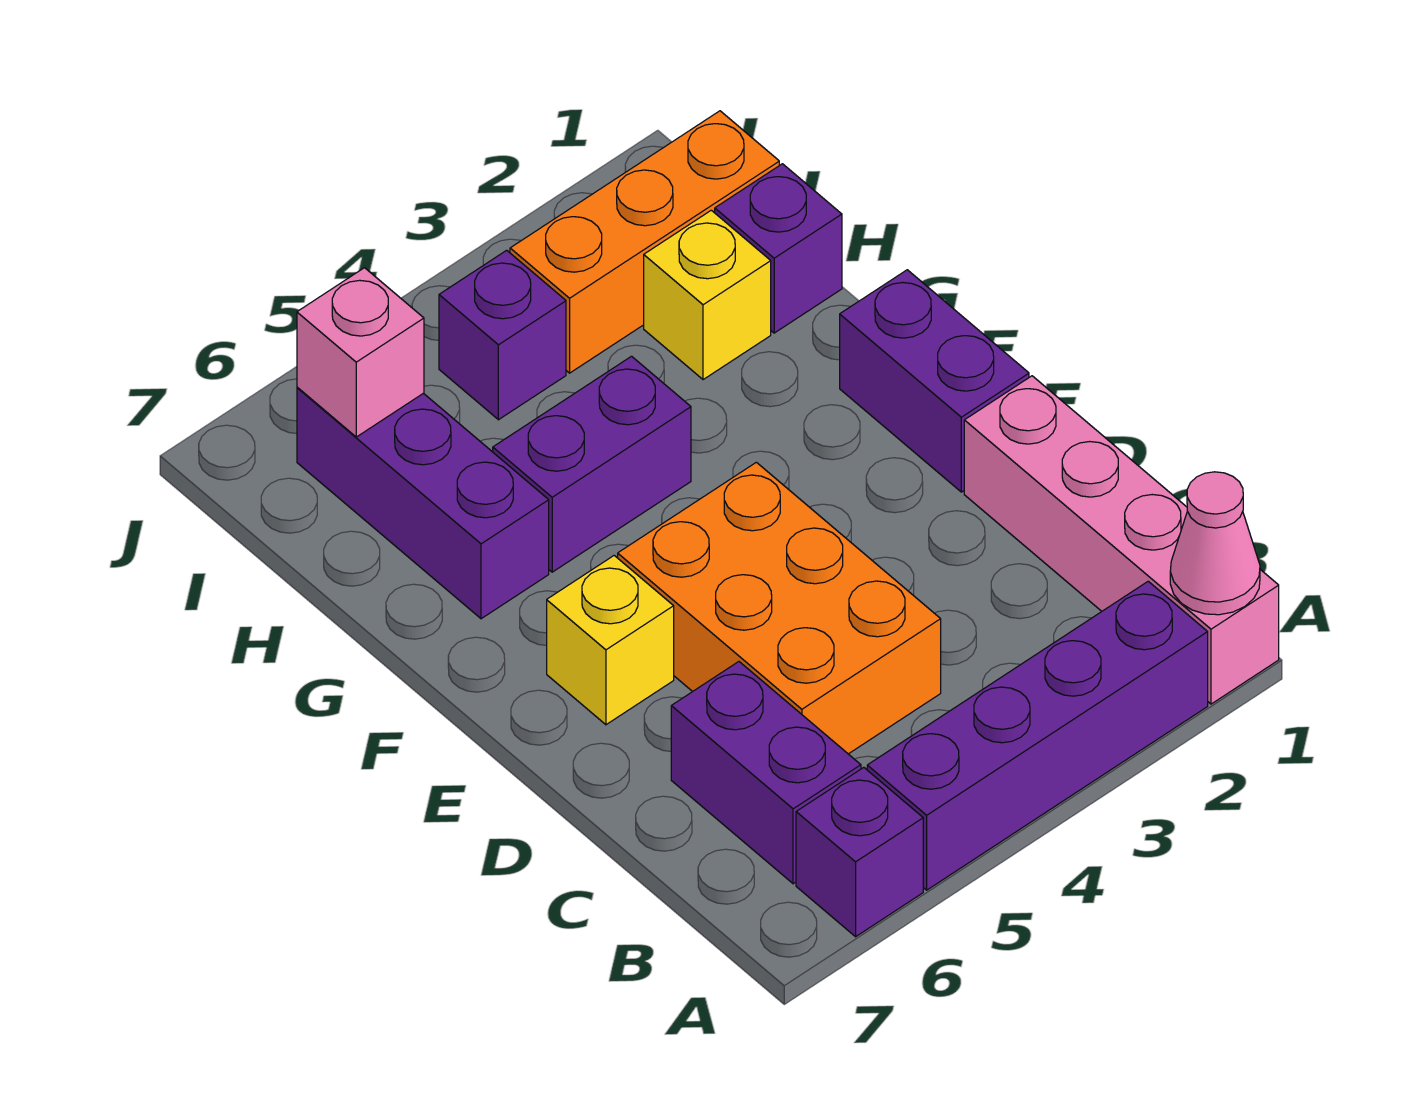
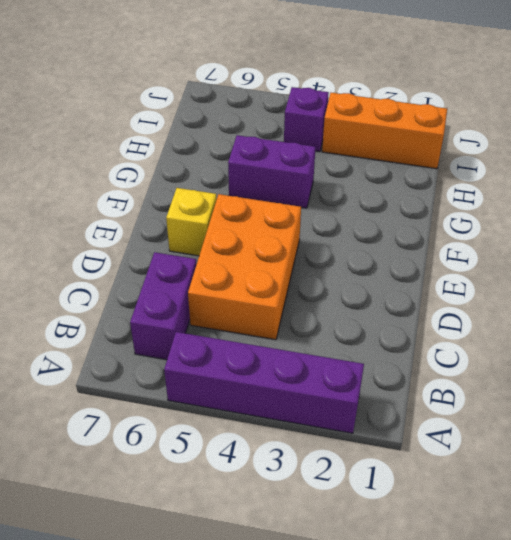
none -> pink brick A1:D1 level 1
none -> purple brick A6 level 1
none -> purple brick E1:F1 level 1

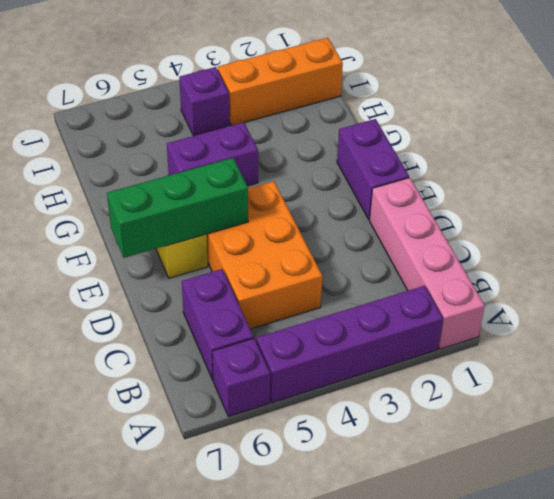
green brick E5:E7 level 2 -> none
none -> purple brick G6:I6 level 1
none -> purple brick H1 level 1
none -> yellow brick H2 level 1

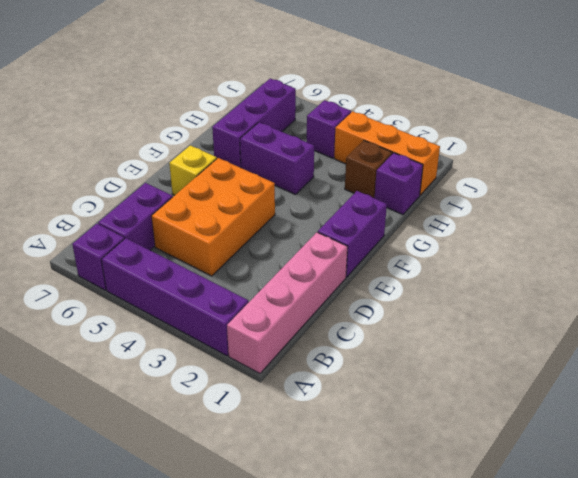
brown brick H2 level 1 -> yellow brick H2 level 1
none -> pink cone A1 level 2
none -> pink brick I6 level 2

